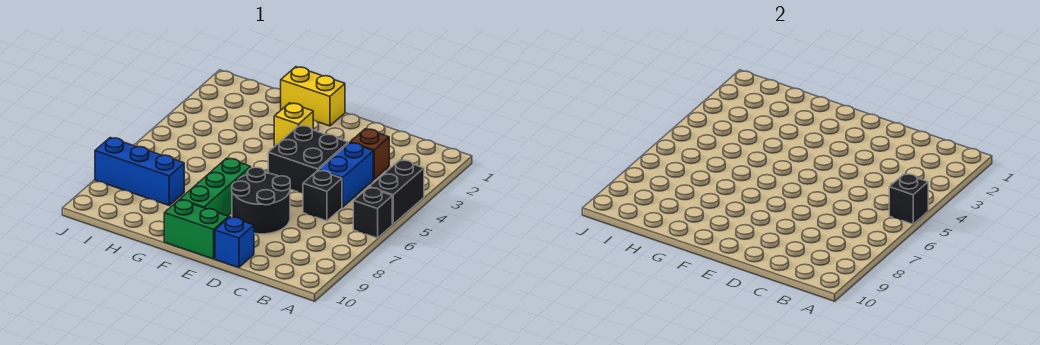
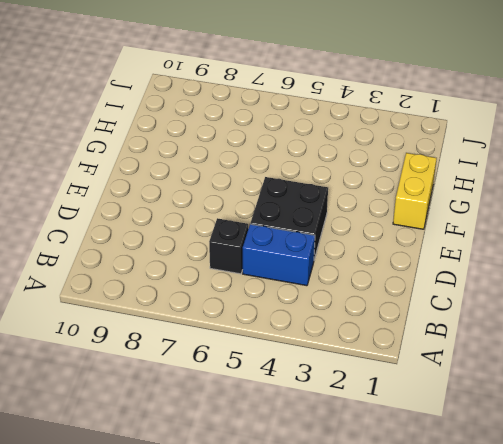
none -> black brick A4:A5 level 1
none -> black brick A6 level 1
none -> brown brick C3 level 1

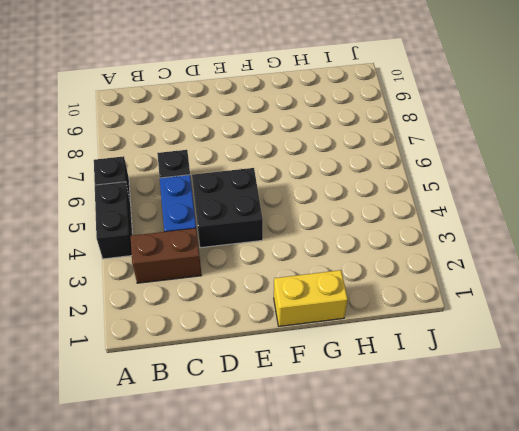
brown brick B3:C3 level 1 -> brown brick C3 level 1
none -> black round brick D7:E8 level 1
none -> blue brick D10 level 1
none -> green brick E10:F10 level 1

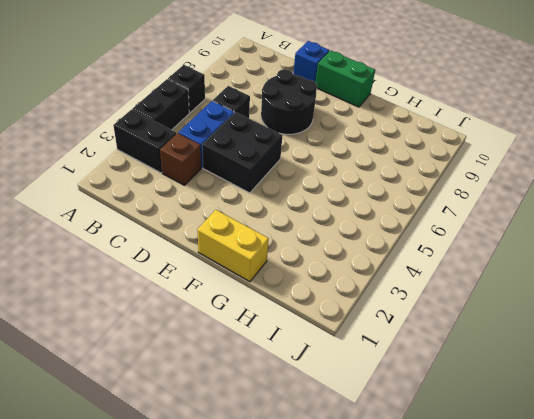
black brick A3:B3 level 1 -> none
none -> yellow brick F3 level 1
none -> green brick F7:F9 level 1
none -> blue brick H8:J8 level 1

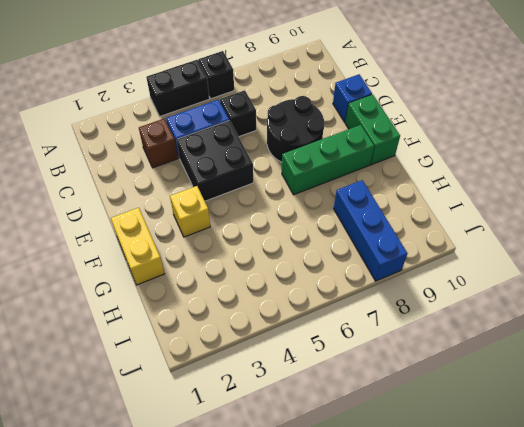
none -> black brick A5 level 2

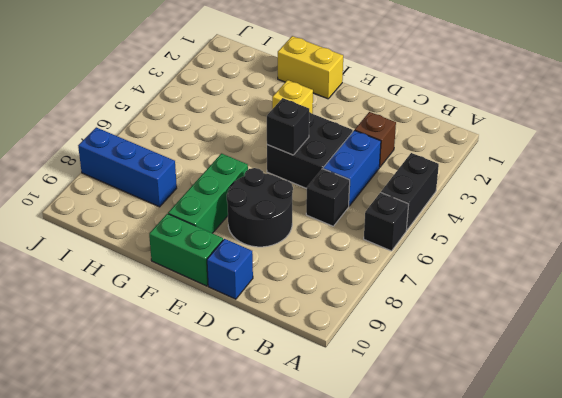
black brick E5 level 2 -> black brick A5 level 2

